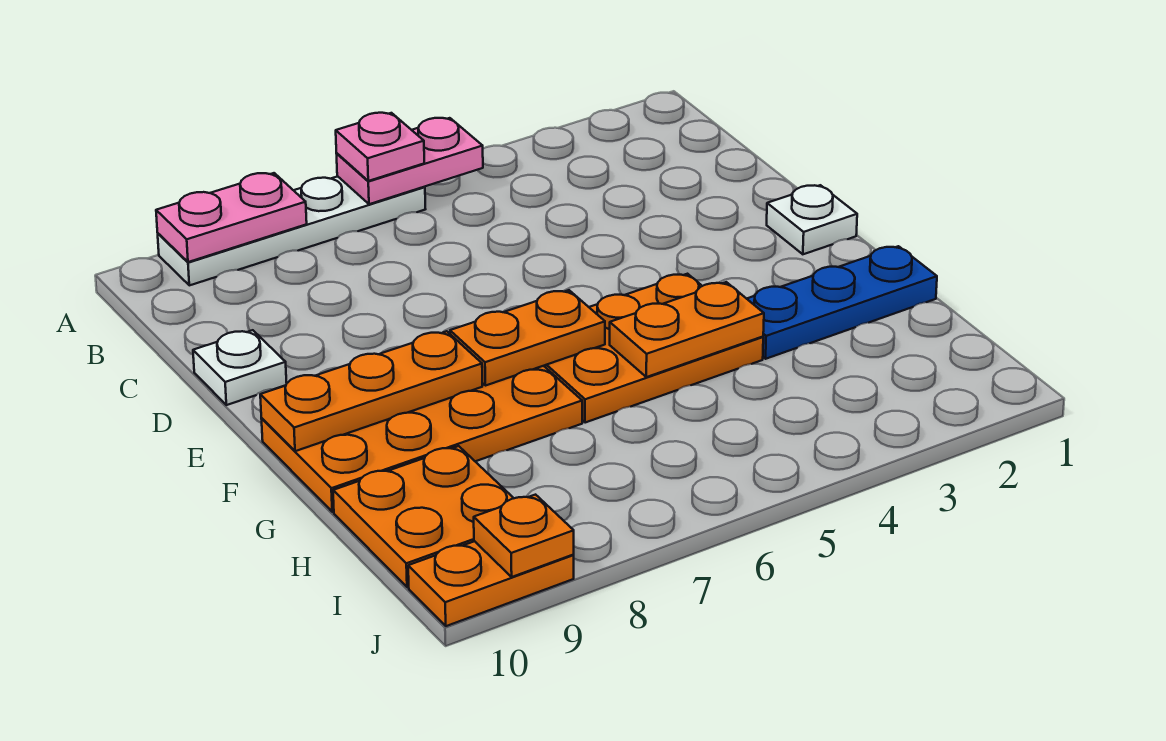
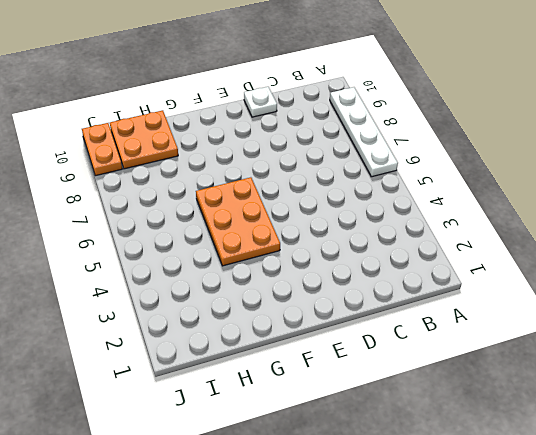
none -> white plate E1 level 1
none -> orange plate F7:G10 level 1
none -> blue plate G1:G3 level 1

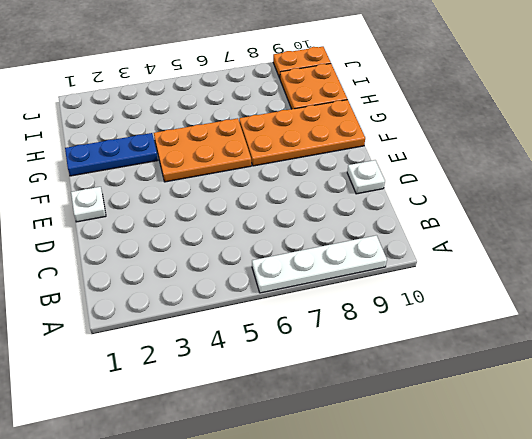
none -> pink plate A5:A6 level 2
none -> pink plate A8:A9 level 2
none -> orange plate F6:F7 level 2

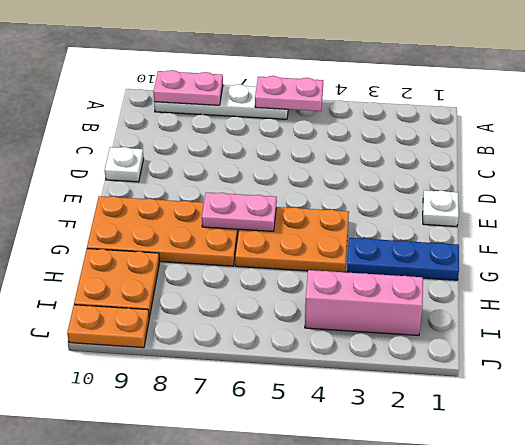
pink plate F6:F7 level 2 -> orange plate F6:F7 level 2
pink brick I2:I4 level 1 -> none
none -> orange plate F8:F10 level 2
none -> orange plate G4:G5 level 2
none -> orange plate J9 level 2

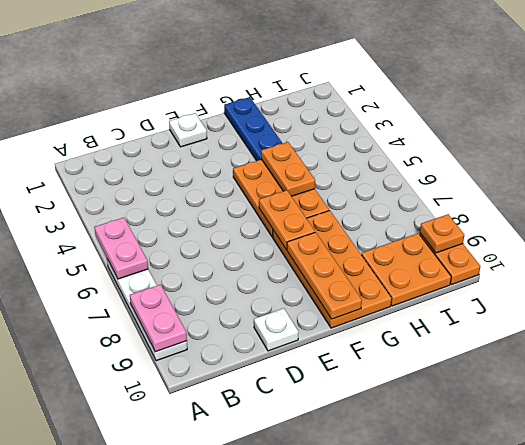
none -> pink plate A6 level 3

